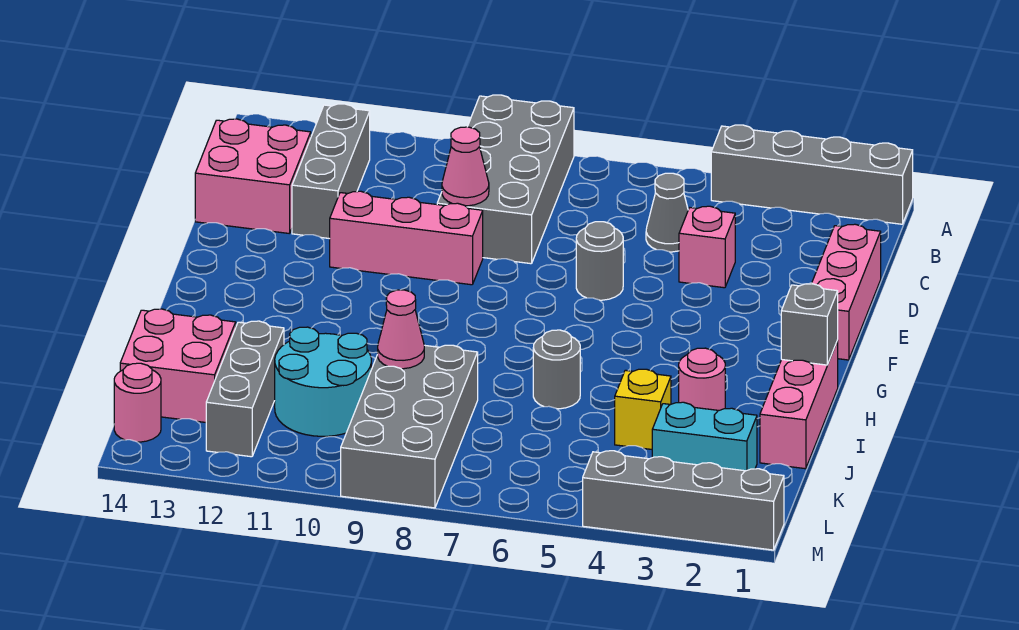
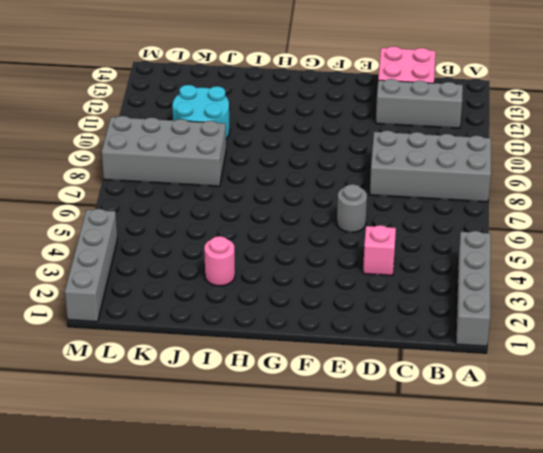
none -> grey cone C5 level 1
none -> pink brick D1:F1 level 1
none -> pink brick E9:E11 level 1

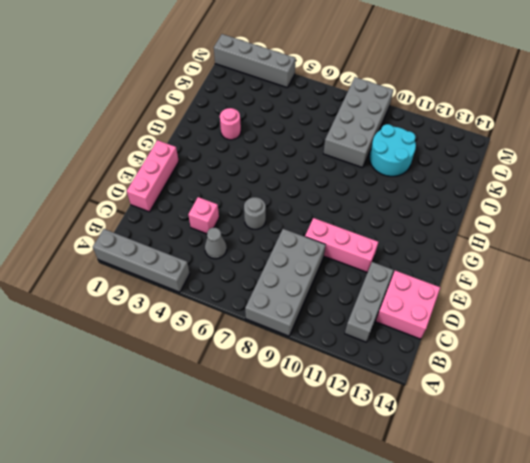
none -> pink brick H1:J1 level 1
none -> grey round brick I6 level 1
none -> yellow brick J4 level 1

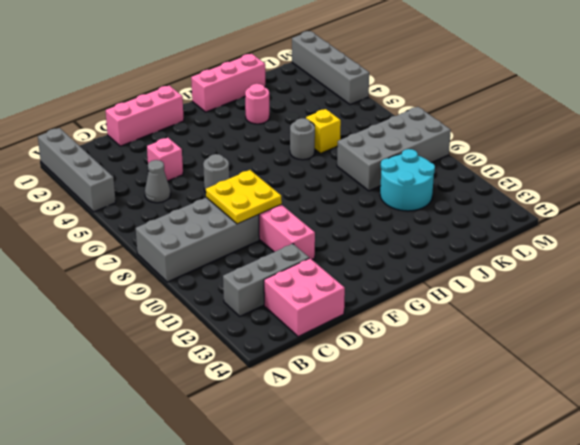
yellow plate D8:E9 level 2 -> pink cone D9 level 2
yellow brick J6 level 1 -> yellow brick J4 level 1
none -> grey brick J12:L12 level 1
none -> pink brick J13:K14 level 1
none -> cyan brick K2:K3 level 1

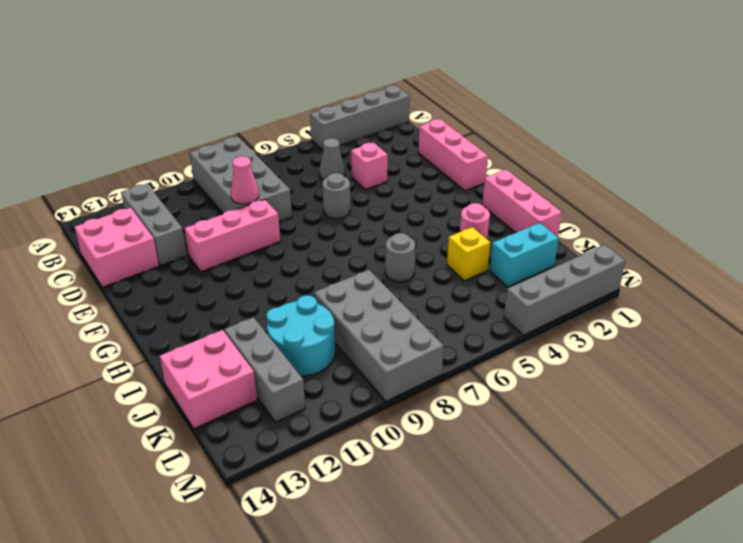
none -> pink round brick L14 level 1
none -> grey brick H1 level 2
none -> pink cone J9 level 2

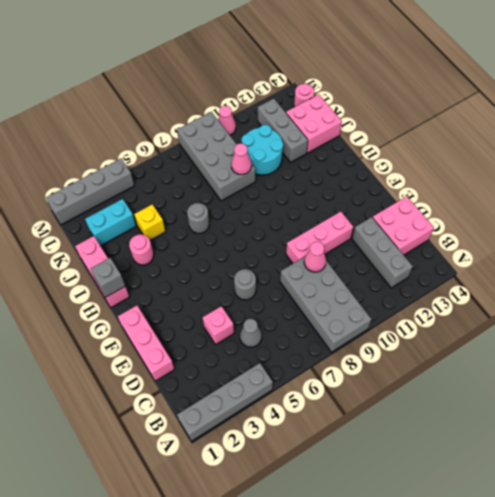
pink cone M10 level 1 -> none

